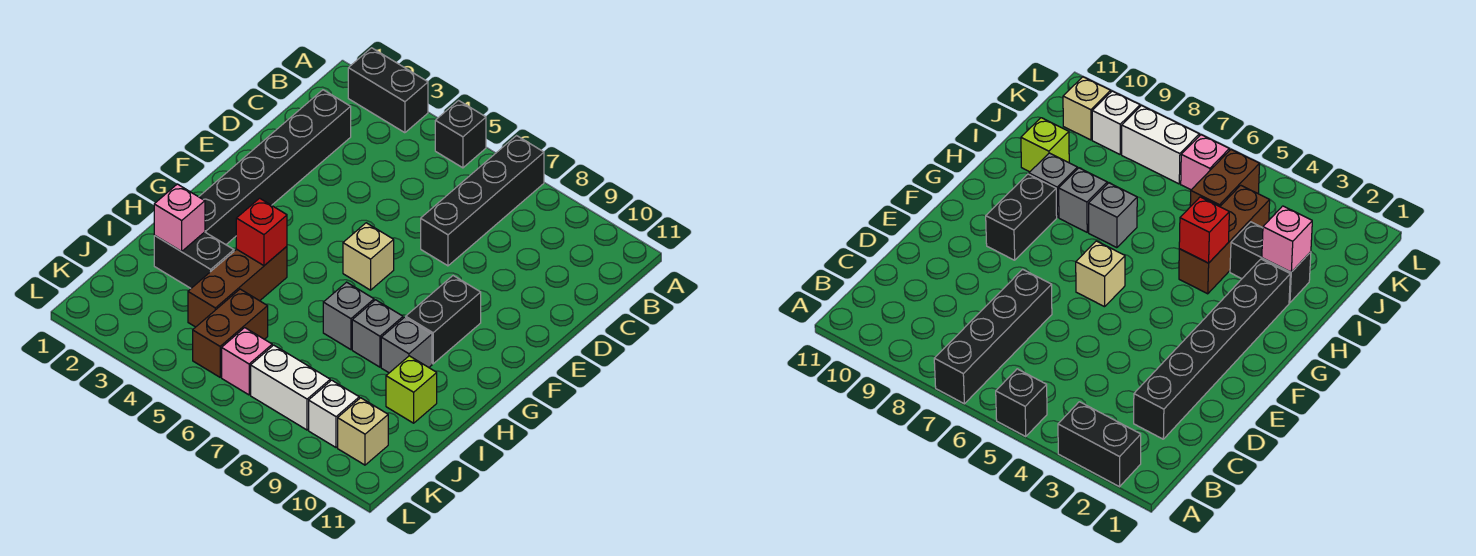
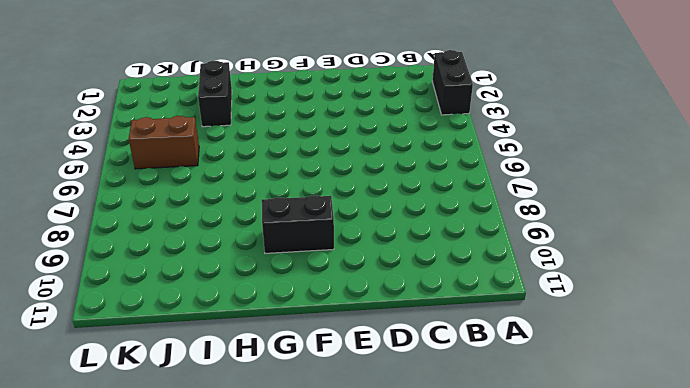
none -> black brick A5 level 1
none -> black brick A7:D7 level 1
none -> black brick C2:H2 level 1

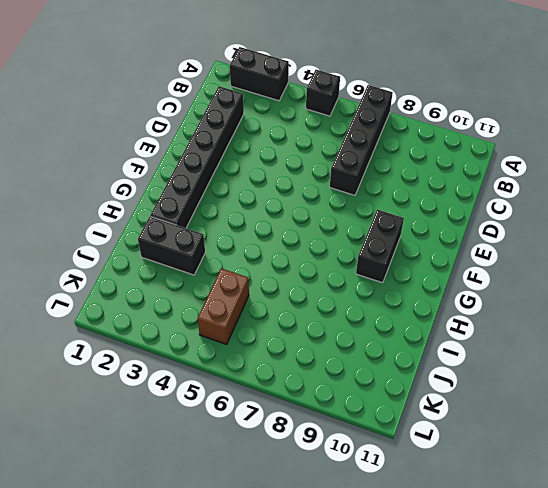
none -> tan brick F6 level 1
none -> brown brick H4:J4 level 1
none -> grey brick H7 level 1

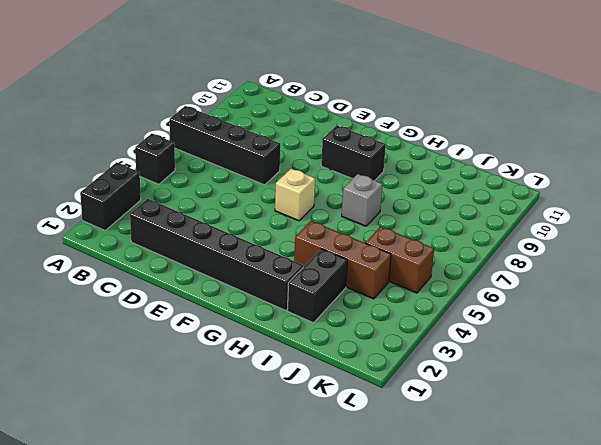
none -> grey brick H8 level 1
none -> grey brick H9 level 1
none -> lime brick I10 level 1

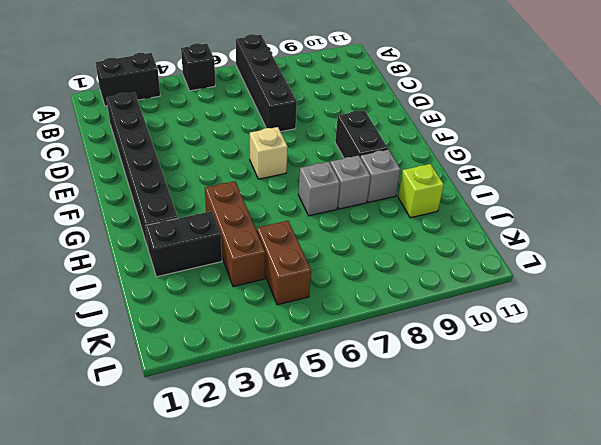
none -> pink brick K6 level 1
none -> white brick K7:K8 level 1
none -> white brick K9 level 1

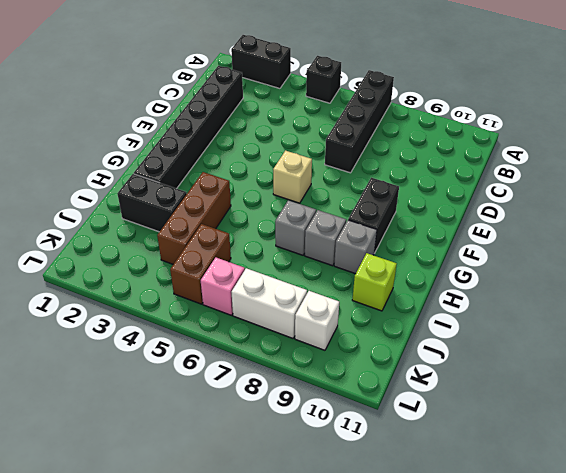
none -> tan brick K10 level 1
none -> red brick H4 level 2
none -> pink brick I2 level 2

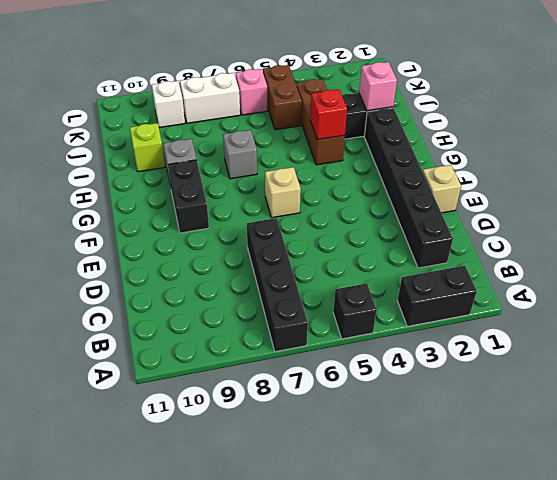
tan brick E1 level 1 -> tan brick K10 level 1
none -> grey brick H8 level 1

